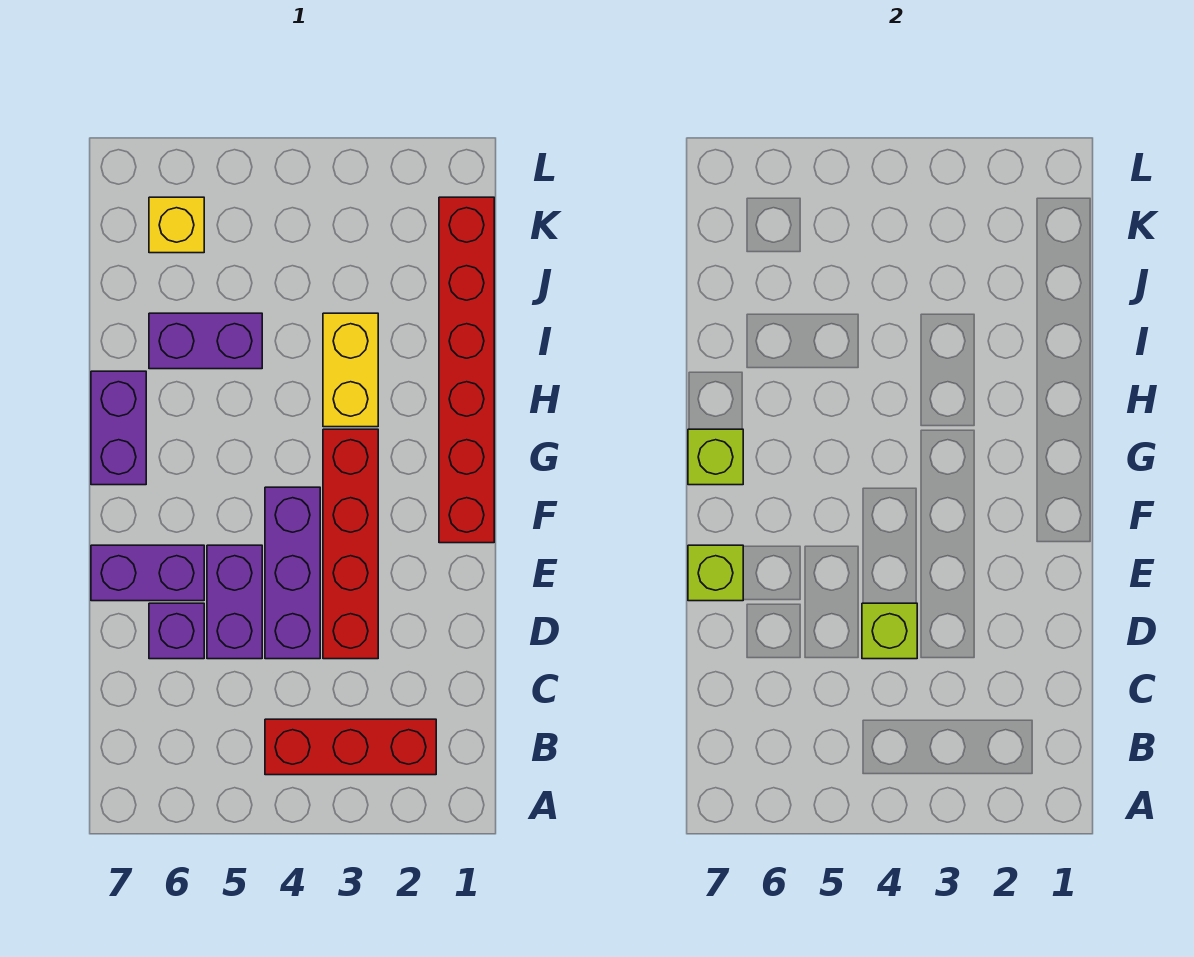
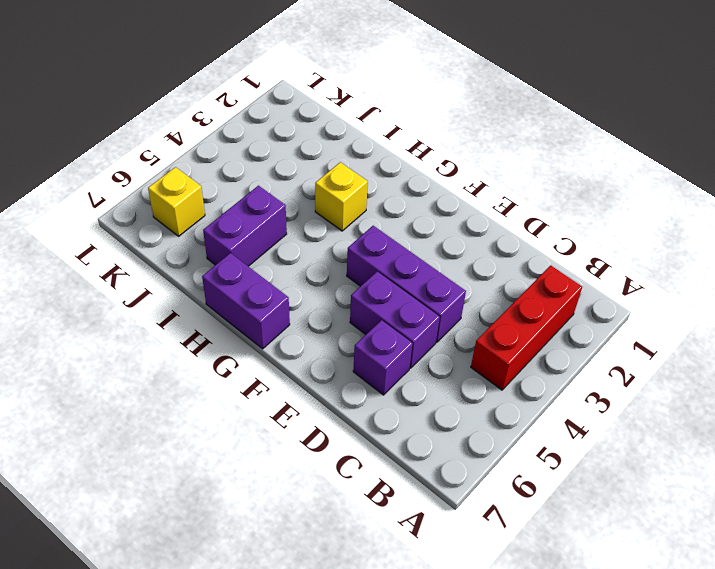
yellow brick H3 level 1 -> yellow brick H3:I3 level 1
none -> red brick D3:G3 level 1
none -> purple brick E6:E7 level 1
none -> red brick F1:K1 level 1

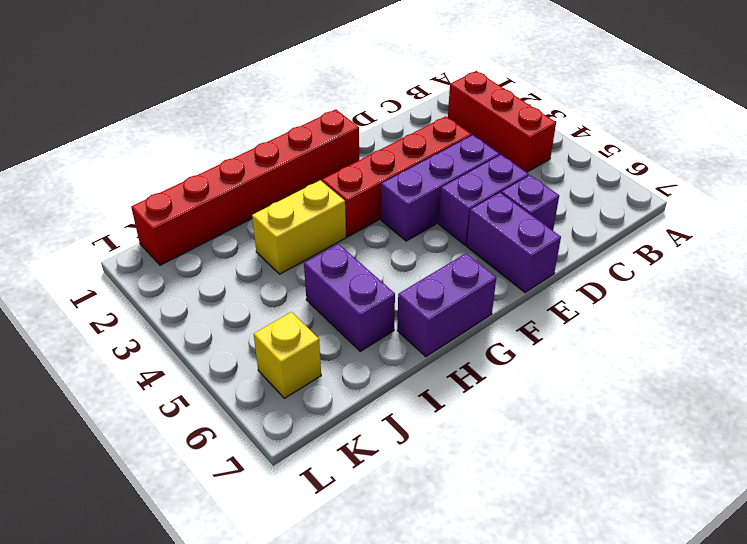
none -> lime brick D4 level 2
none -> lime brick E7 level 2
none -> lime brick G7 level 2

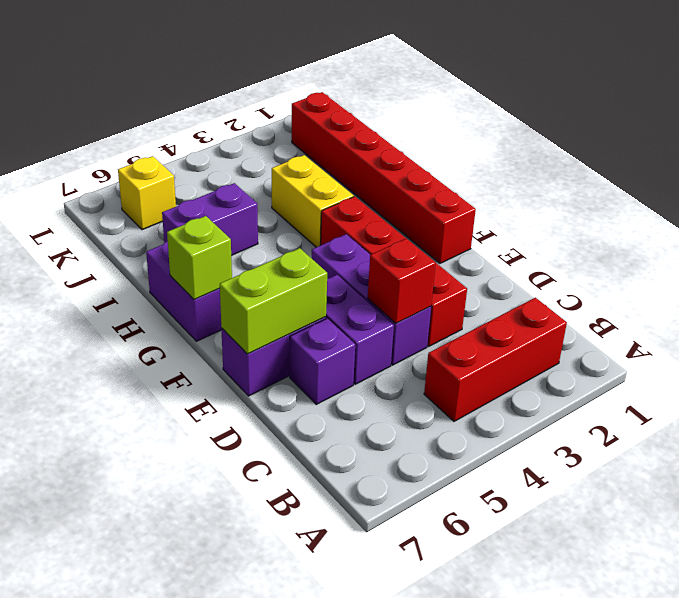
red brick D4 level 2 -> lime brick D4 level 2
lime brick E6:E7 level 2 -> lime brick E7 level 2

